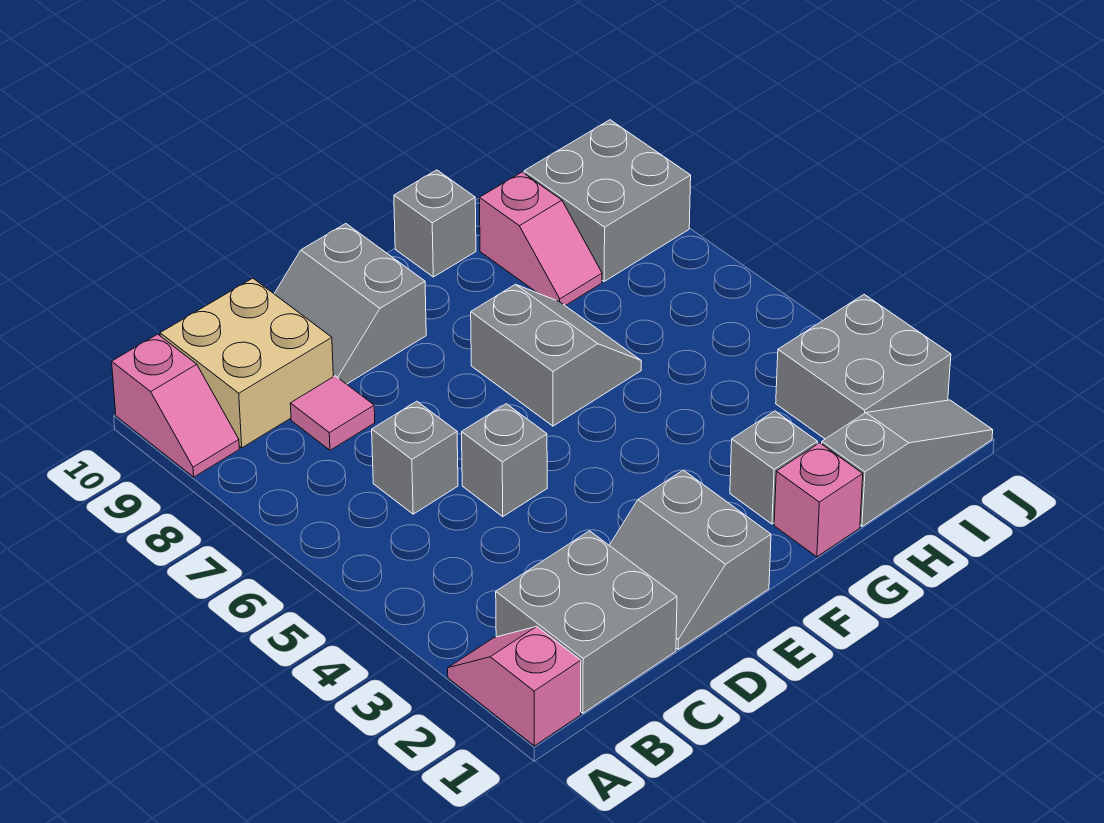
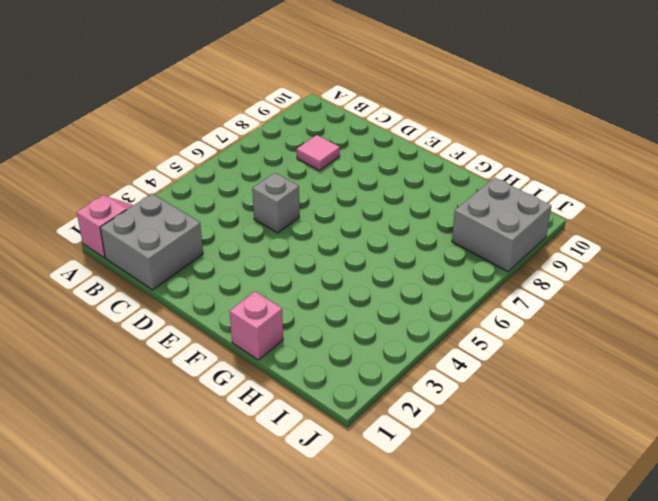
none -> pink slope A9:A10 level 1 top 10
none -> tan brick B9:C10 level 1
none -> grey brick C6 level 1

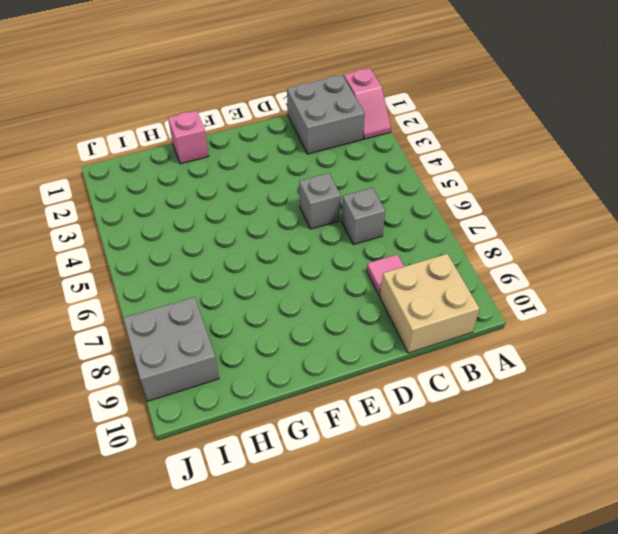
none -> pink slope A9:A10 level 1 top 10
none -> grey slope D1:E2 level 1 top E
none -> grey slope D9:E10 level 1 top E

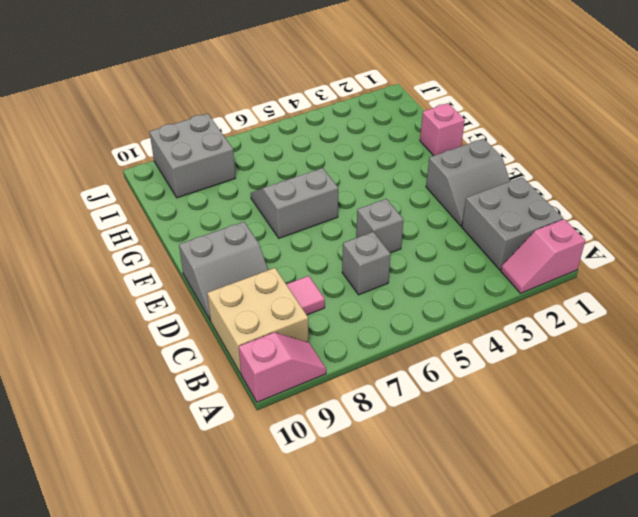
none -> grey brick G2 level 1
none -> grey brick G10 level 1
none -> grey slope H1:J1 level 1 top H

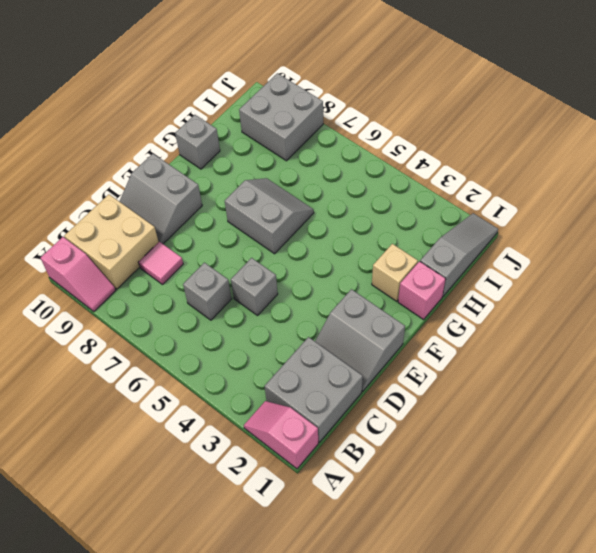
tan brick G2 level 1 -> grey brick G2 level 1
none -> pink slope H8:H9 level 1 top 9
none -> grey brick I2:J3 level 1

